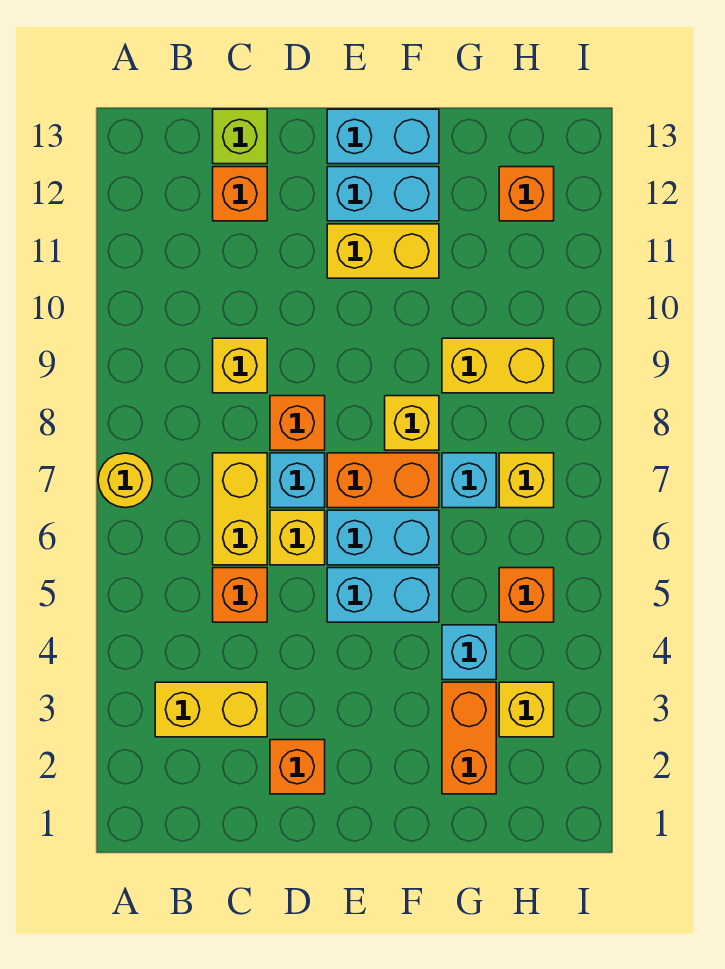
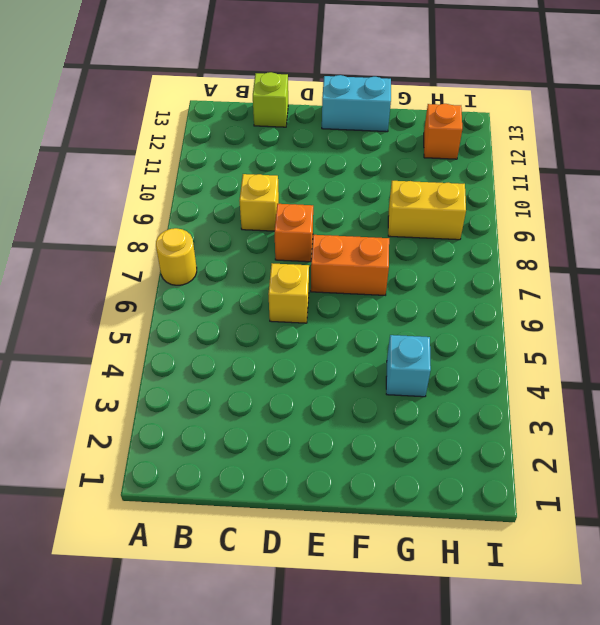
none -> yellow brick B3:C3 level 1
none -> orange brick C5 level 1
none -> yellow brick C6:C7 level 1

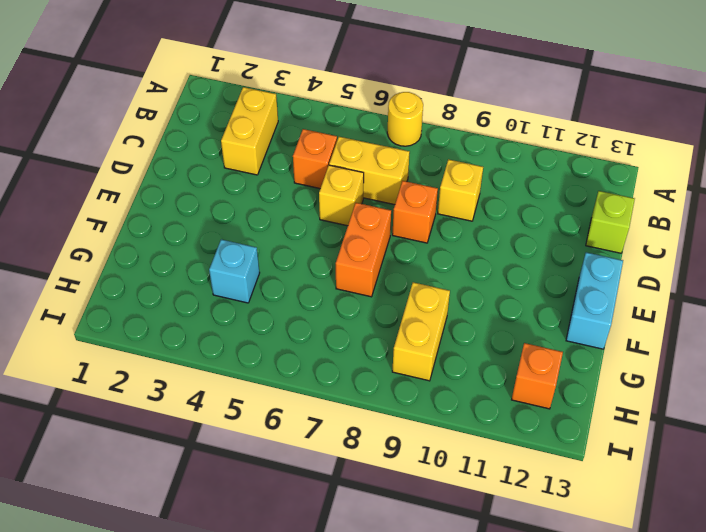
none -> orange brick C12 level 1
none -> orange brick D2 level 1
none -> cyan brick D7 level 1

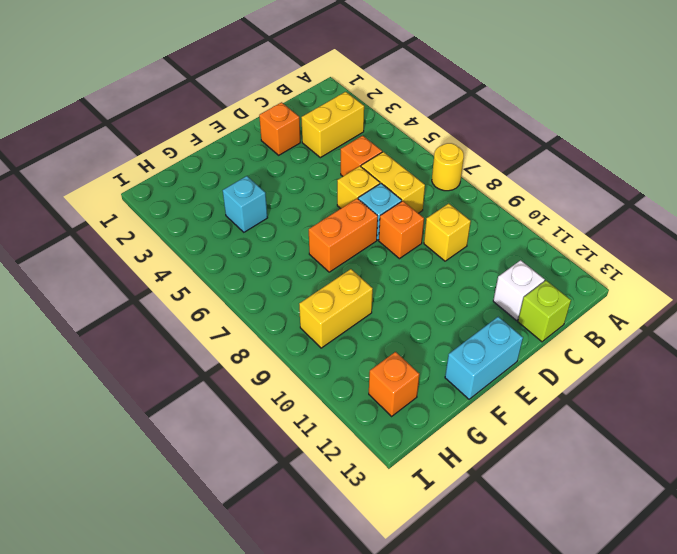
white brick C12 level 1 -> orange brick C12 level 1
none -> cyan brick E5:F5 level 1
none -> cyan brick E6:F6 level 1
none -> yellow brick E11:F11 level 1

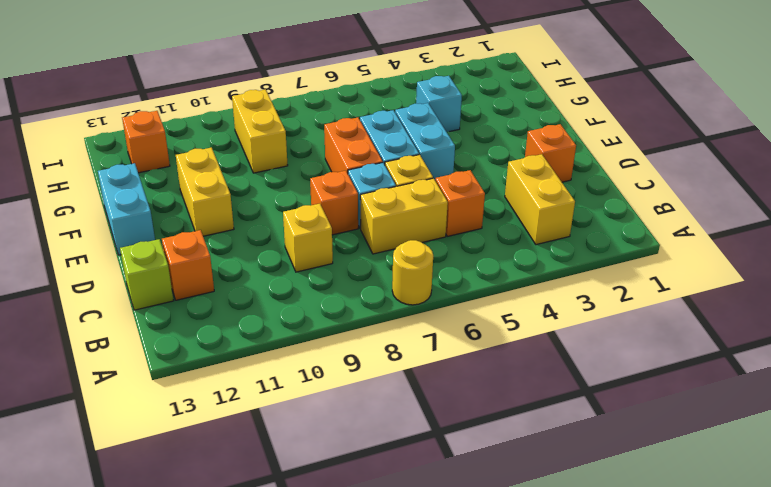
none -> cyan brick E12:F12 level 1
none -> yellow brick F8 level 1
none -> orange brick G2:G3 level 1

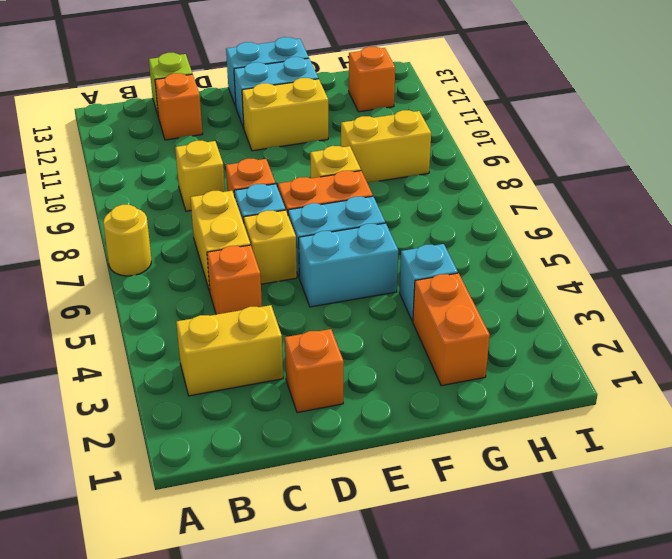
none -> cyan brick G7 level 1
none -> yellow brick H3 level 1
none -> orange brick H5 level 1

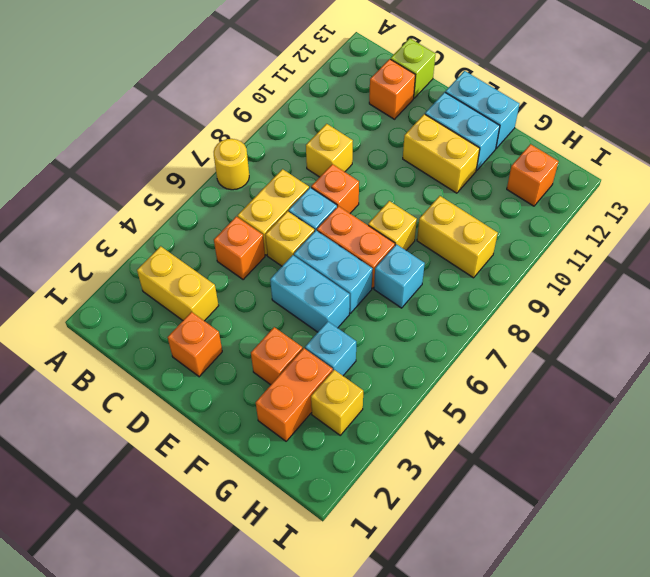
orange brick F3 level 1 -> orange brick H5 level 1
none -> yellow brick H7 level 1

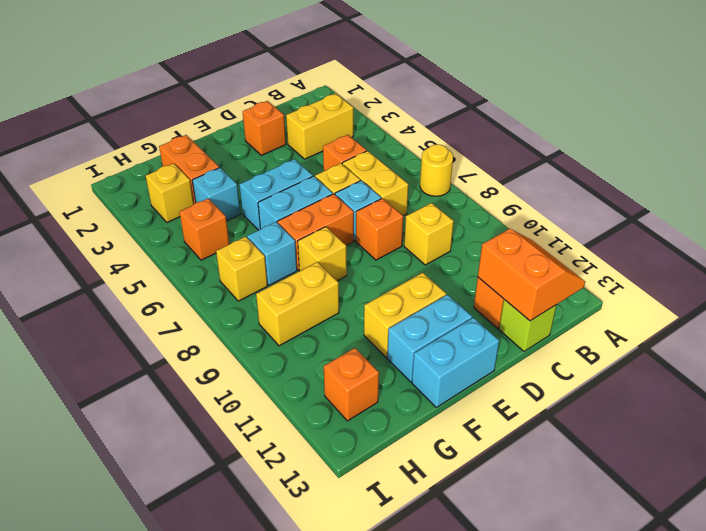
orange slope B12:C13 level 2 top C -> none

